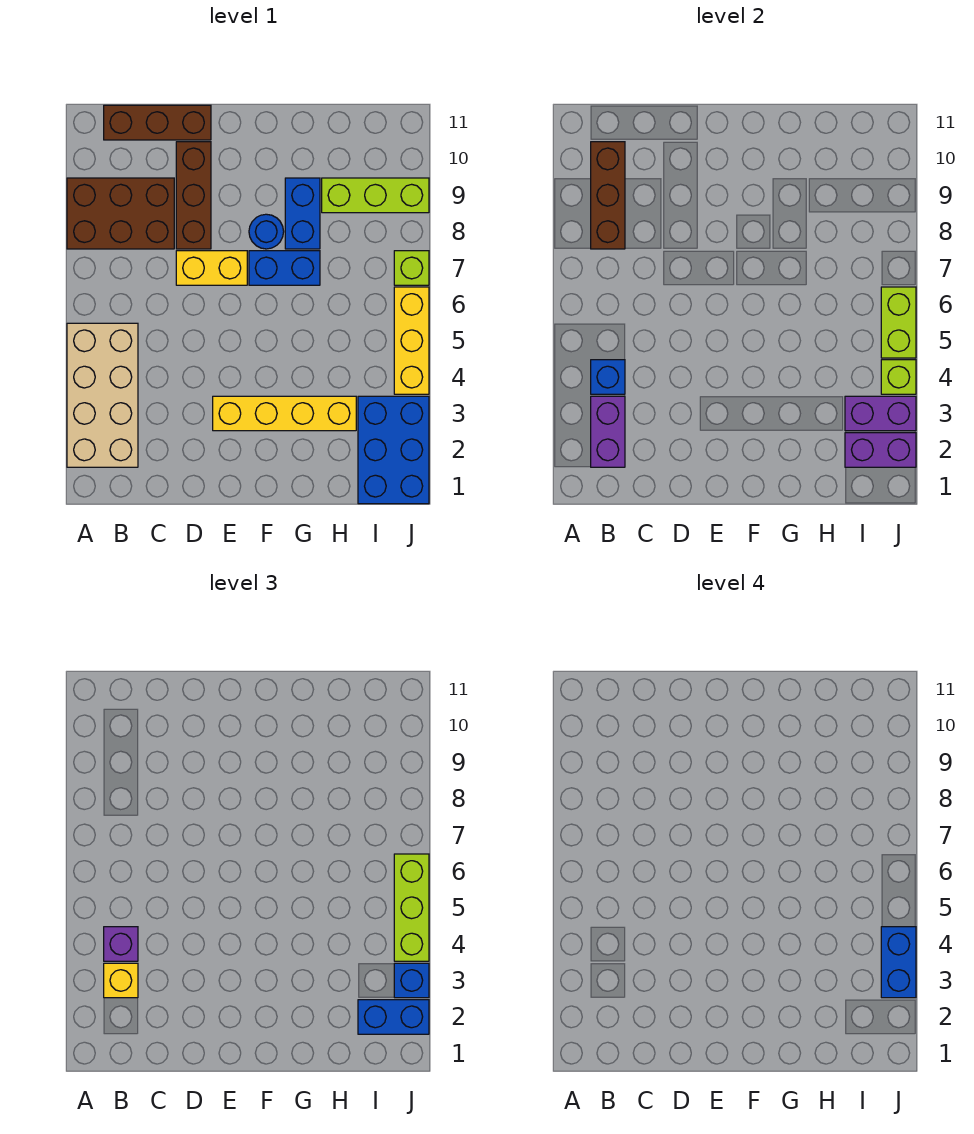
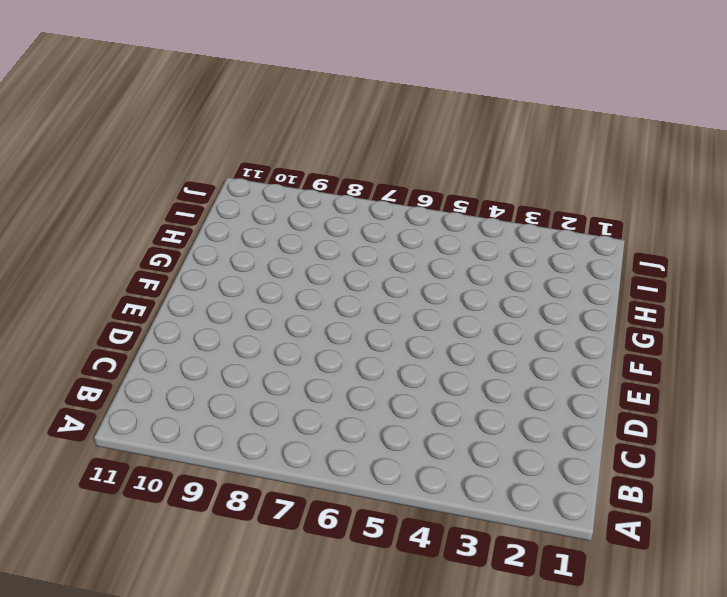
none -> tan brick A2:B5 level 1
none -> brown brick A8:C9 level 1
none -> brown brick B11:D11 level 1

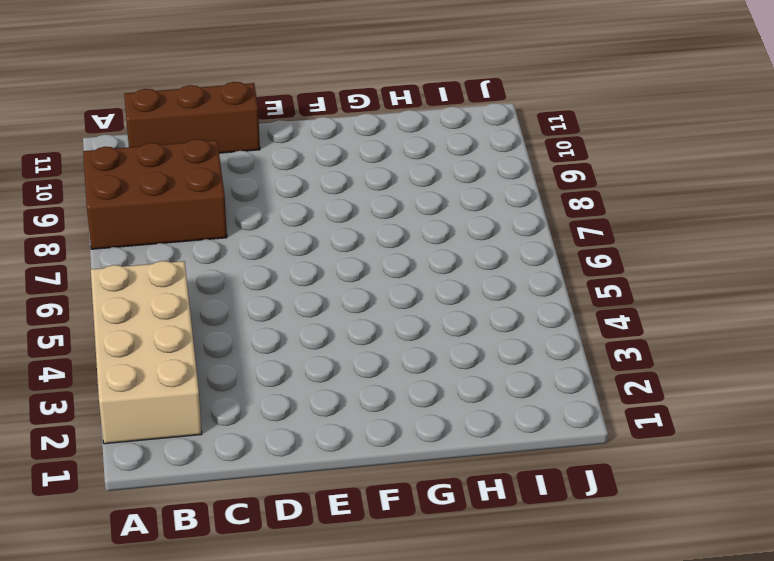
none -> yellow brick D7:E7 level 1
none -> brown brick D8:D10 level 1
none -> yellow brick E3:H3 level 1

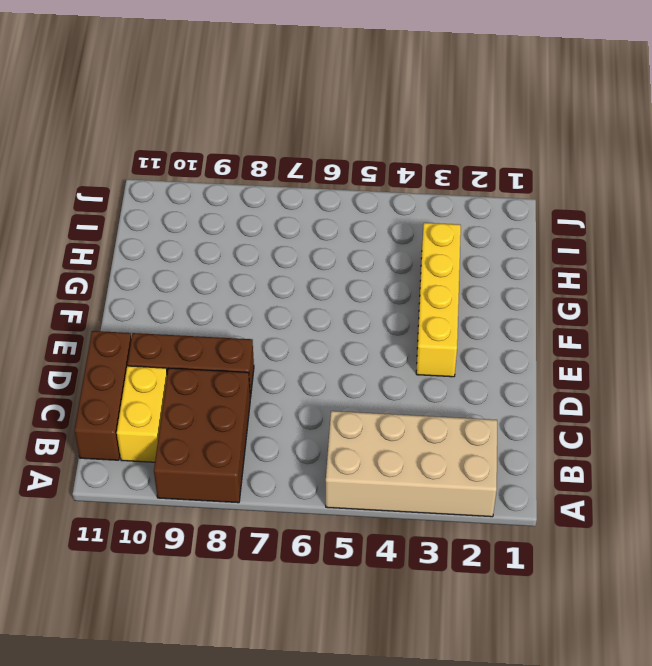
yellow brick B10:C10 level 1 -> yellow brick D7:E7 level 1
none -> blue brick F7:G7 level 1
none -> blue round brick F8 level 1
none -> blue brick G8:G9 level 1

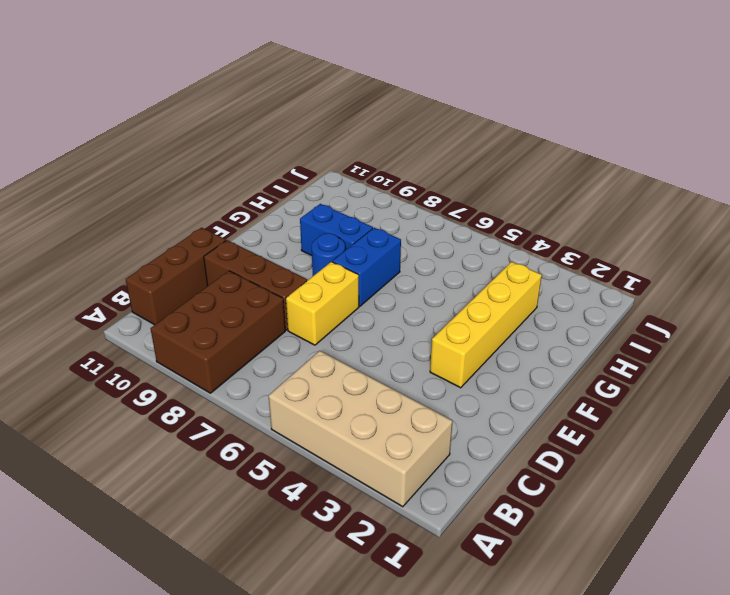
none -> lime brick H9:J9 level 1
none -> blue brick I1:J3 level 1
none -> yellow brick J4:J6 level 1

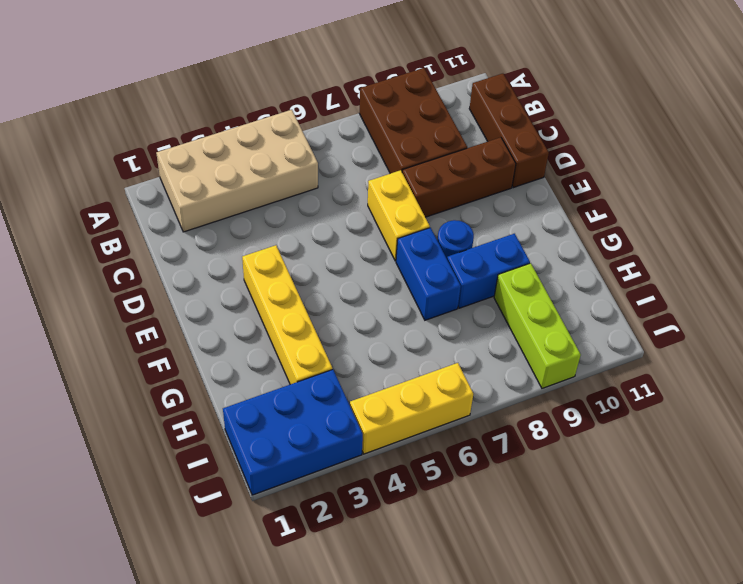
none -> lime brick J7 level 1
none -> purple brick B2:B3 level 2
none -> blue brick B4 level 2

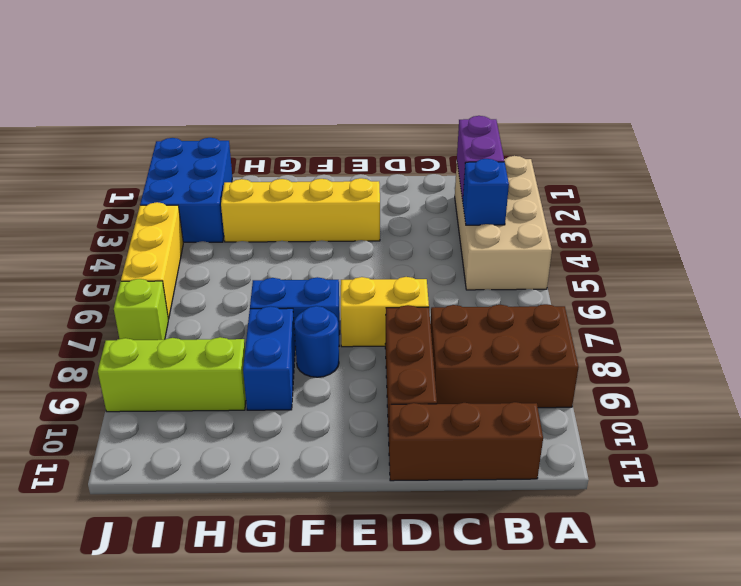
none -> brown brick B8:B10 level 2
none -> purple brick I2:J2 level 2
none -> purple brick I3:J3 level 2

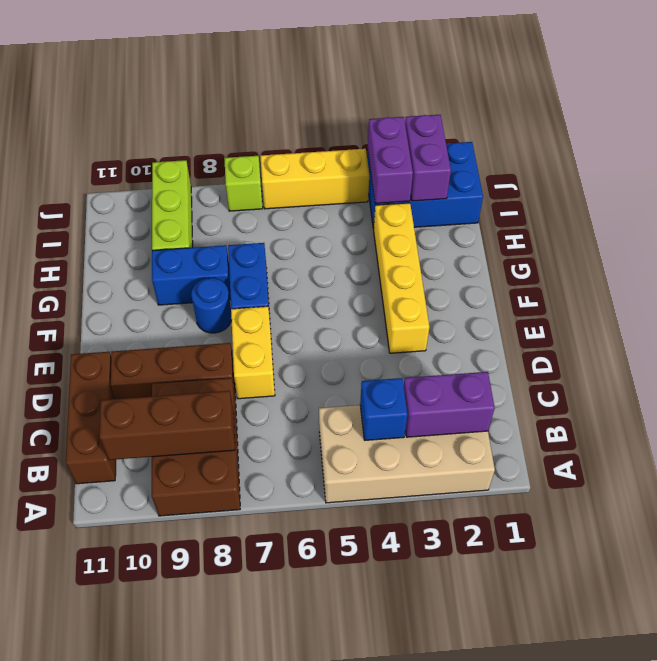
none -> lime brick J4 level 2
none -> lime brick J5:J6 level 2
none -> yellow brick B3 level 3

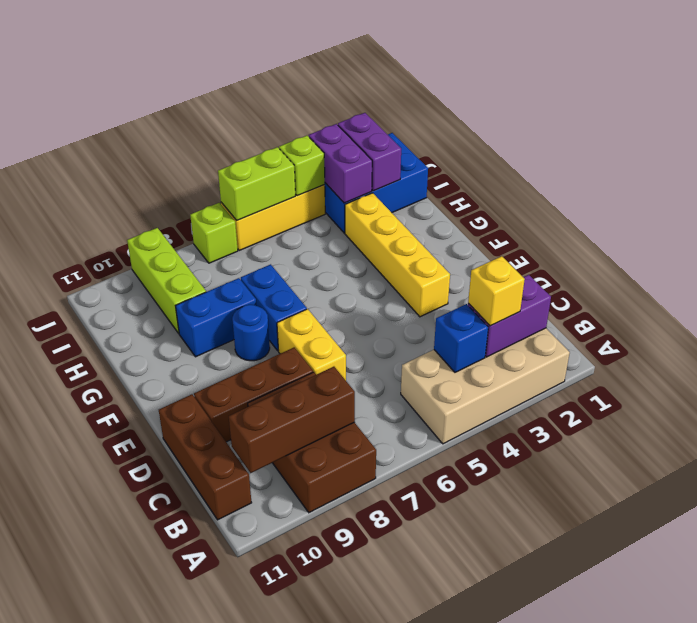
none -> purple brick B4 level 3
none -> blue brick I2:J2 level 3
none -> blue brick J3 level 3

